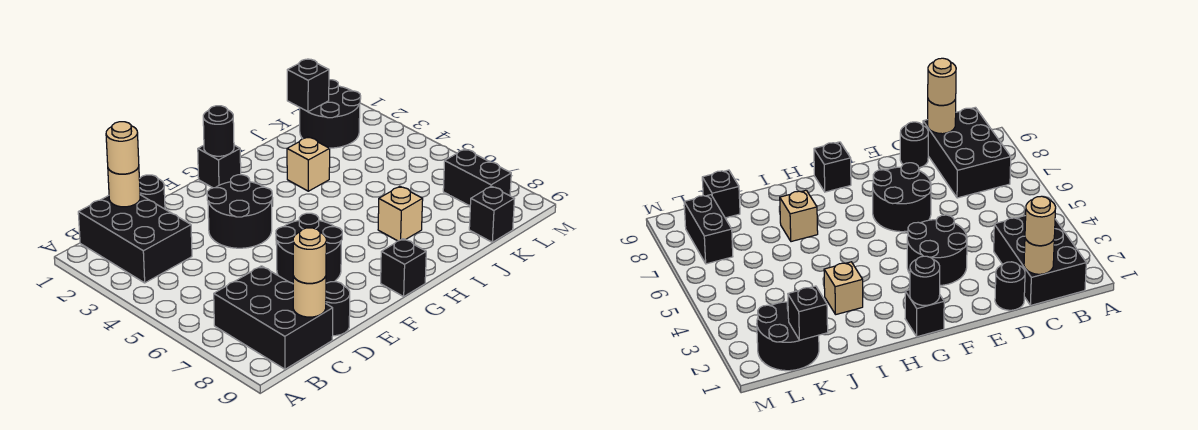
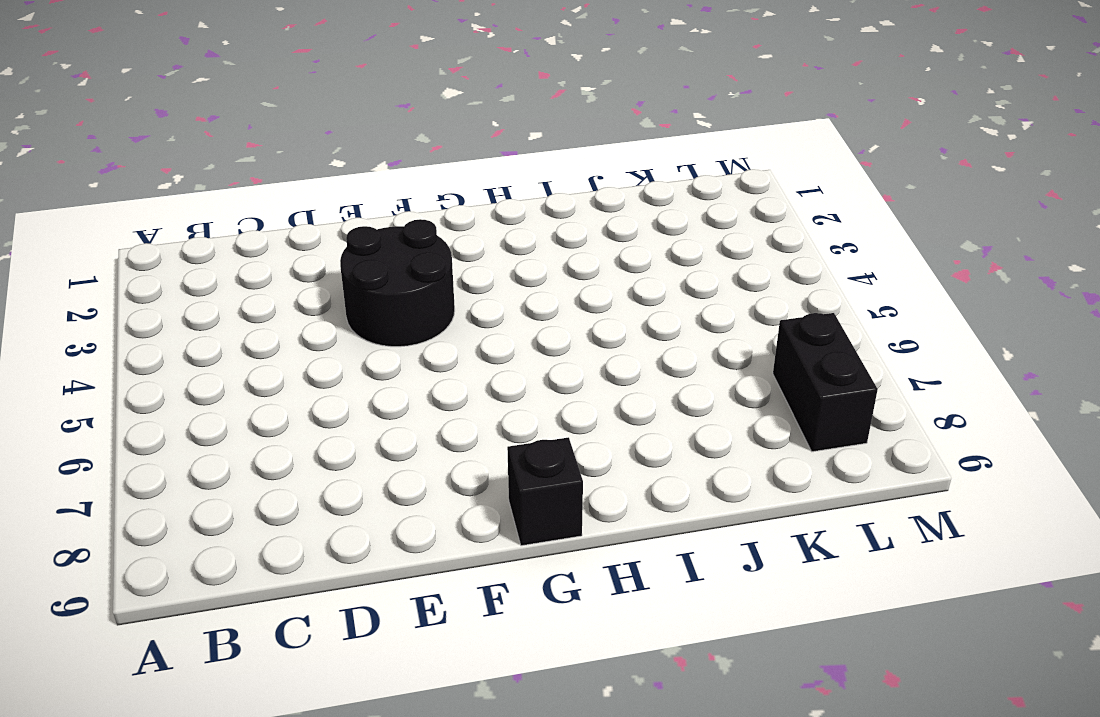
none -> black brick B1:C3 level 1
none -> black brick B7:C9 level 1
none -> black round brick D1 level 1

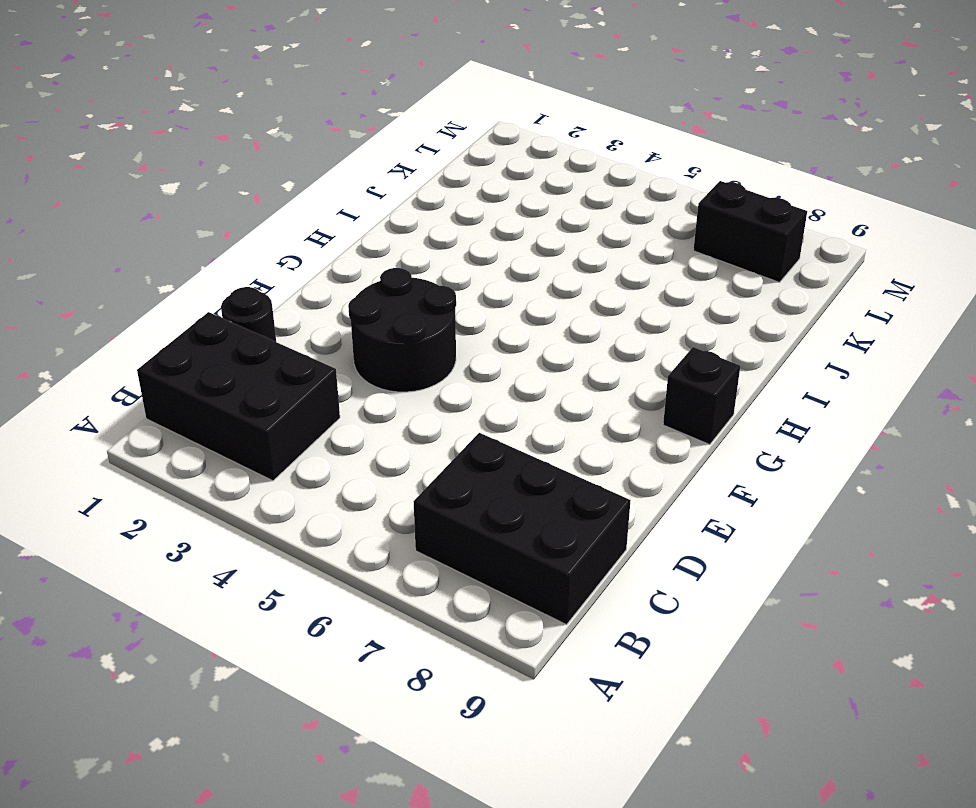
none -> black round brick D9 level 1
none -> black round brick E6:F7 level 1
none -> black brick G1 level 1

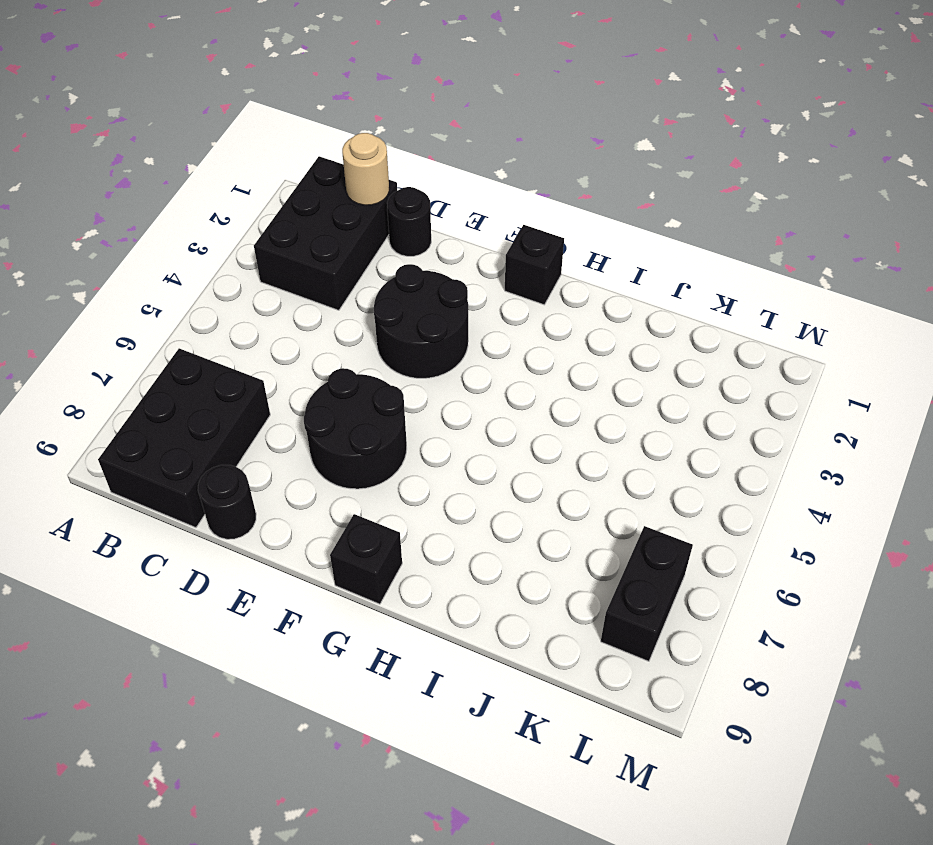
none -> tan brick I3 level 1
none -> tan brick I7 level 1
none -> black round brick K1:L2 level 1

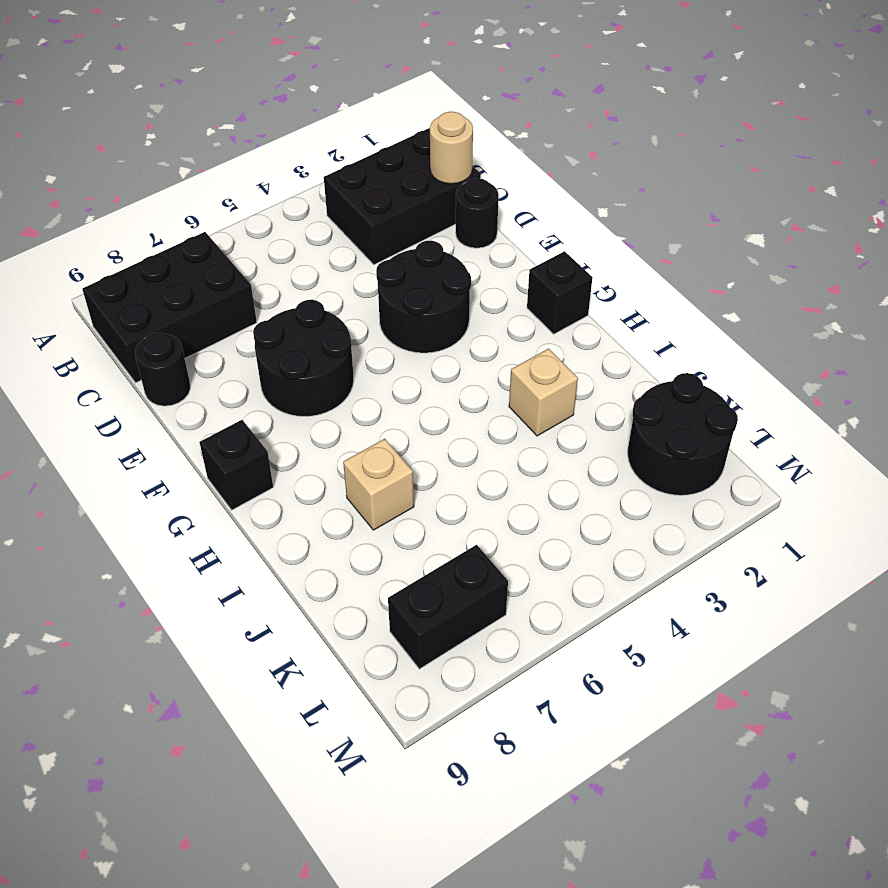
none -> black brick K9 level 1
none -> tan round brick C9 level 2
none -> black round brick G1 level 2

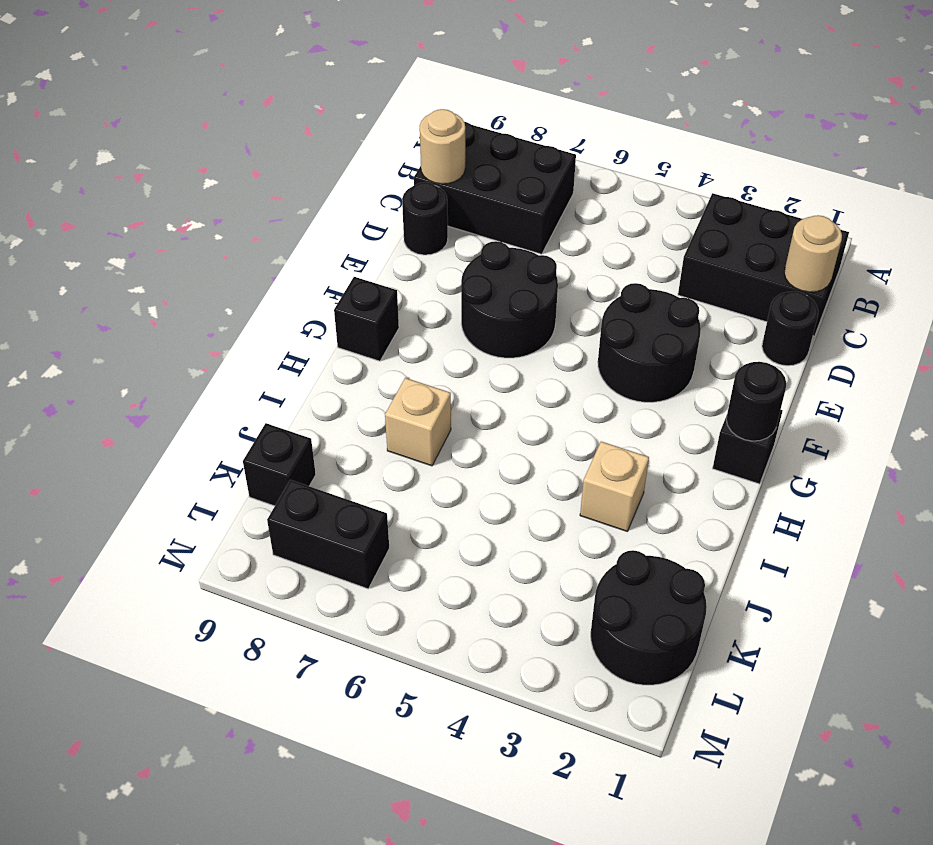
none -> black brick K1 level 2
none -> tan round brick C1 level 3
none -> tan round brick C9 level 3

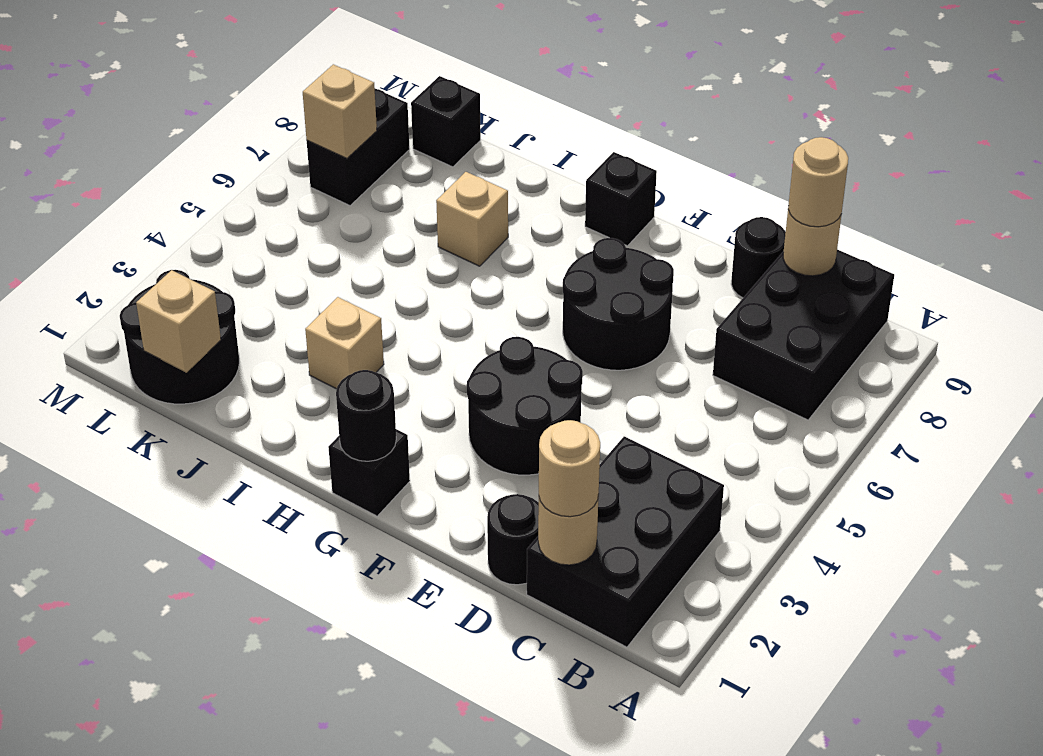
tan brick K1 level 2 -> black brick K1 level 2
tan brick L7 level 2 -> none

